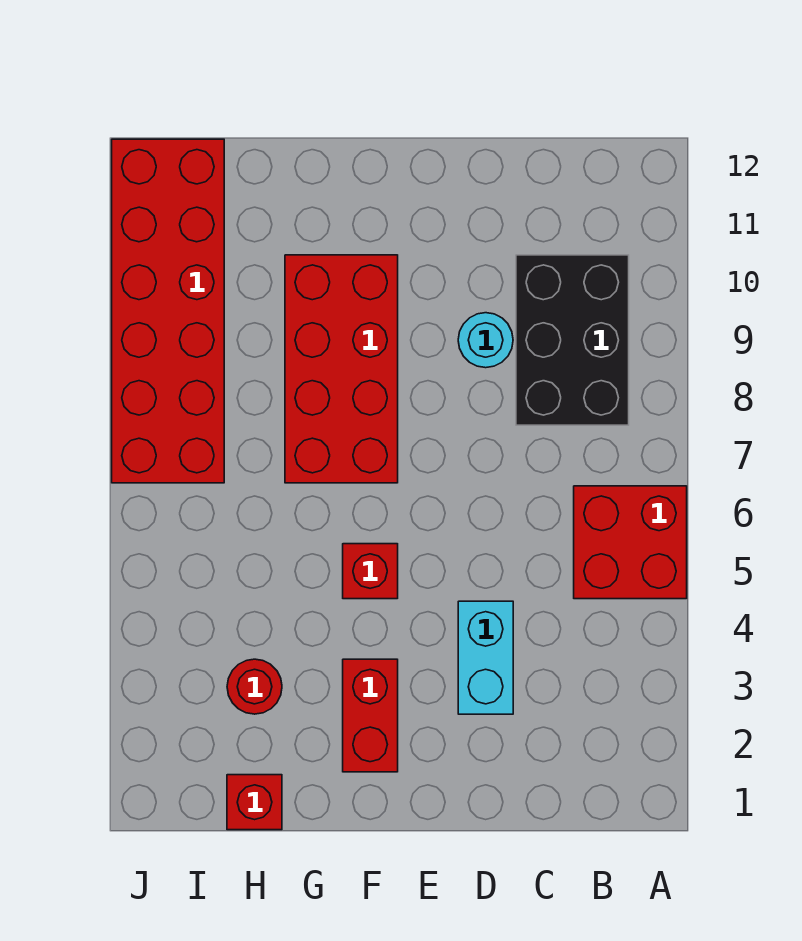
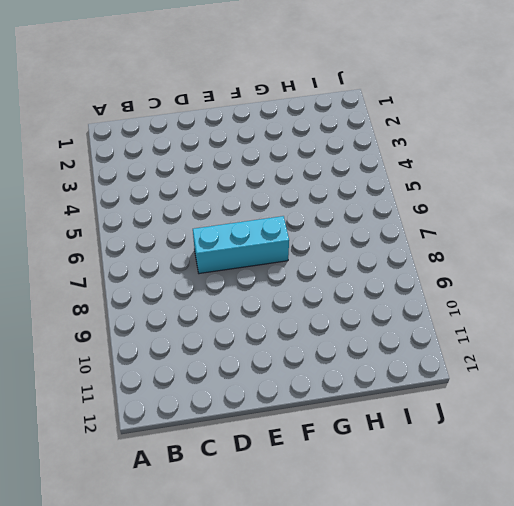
cyan brick D7:F7 level 1 -> red brick F7:G10 level 1
none -> red brick A5:B6 level 1
none -> black brick B8:C10 level 1

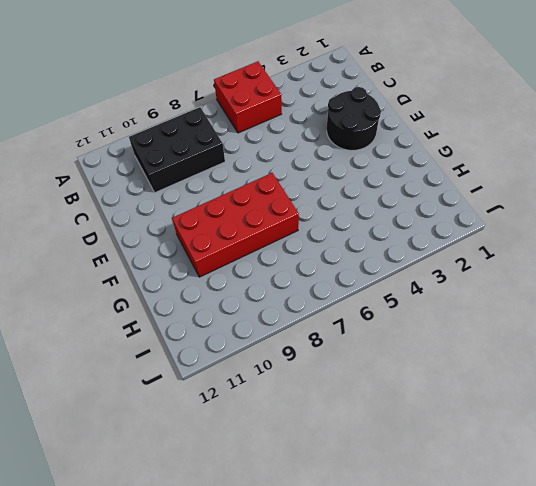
black round brick D2:E3 level 1 -> cyan brick D3:D4 level 1
none -> cyan round brick D9 level 1
none -> red brick F2:F3 level 1

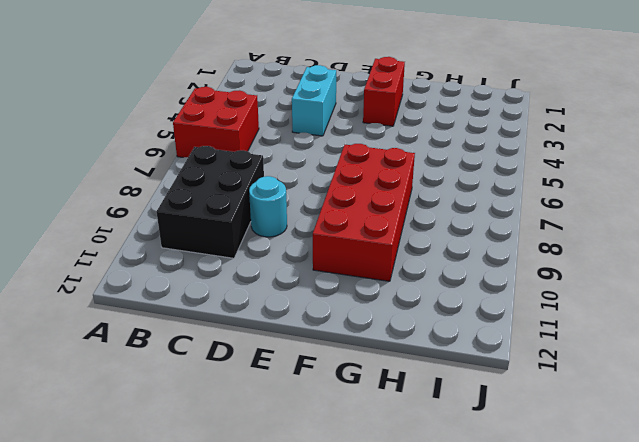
none -> red brick F5 level 1
none -> red brick H1 level 1

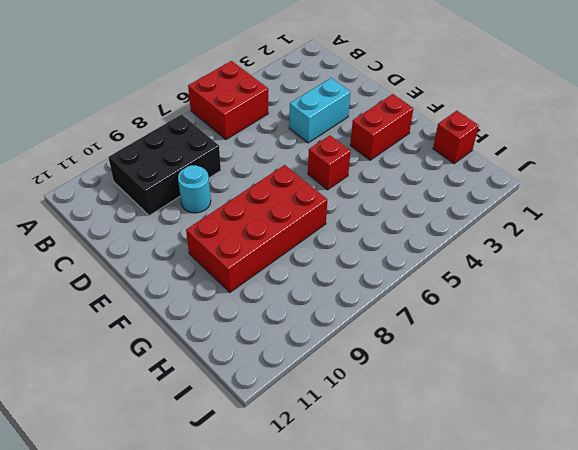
none -> red round brick H3 level 1
none -> red brick I7:J12 level 1

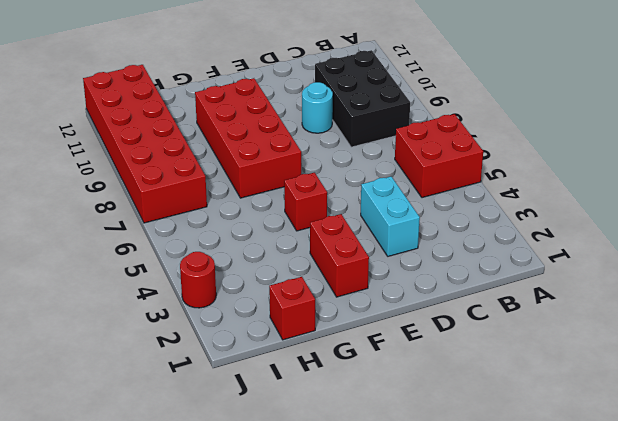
red round brick J3 level 1 -> red round brick H3 level 1

